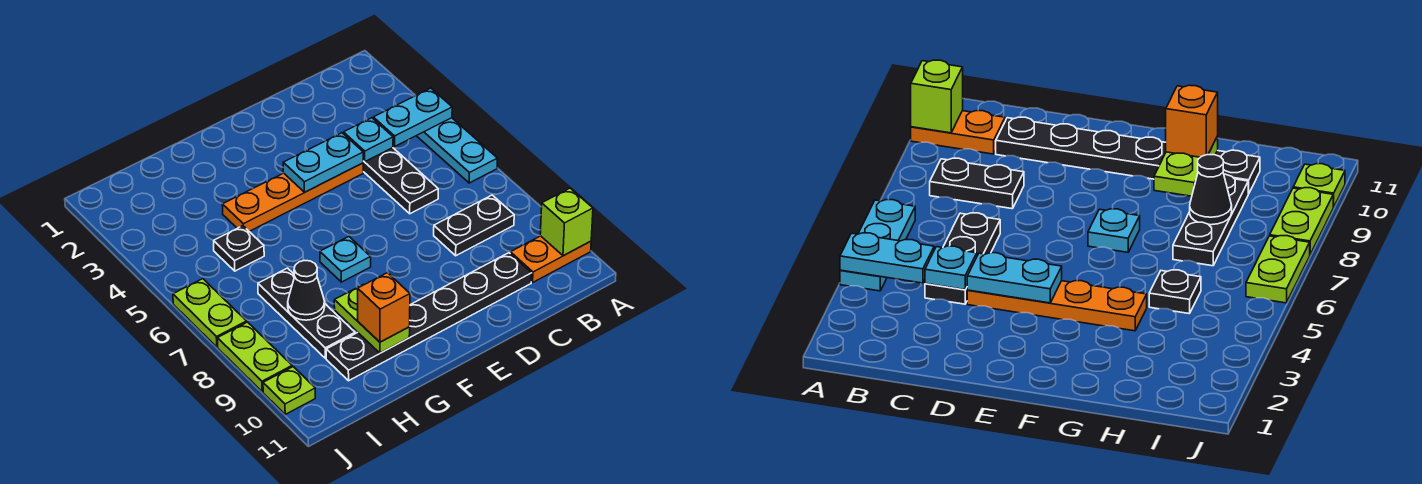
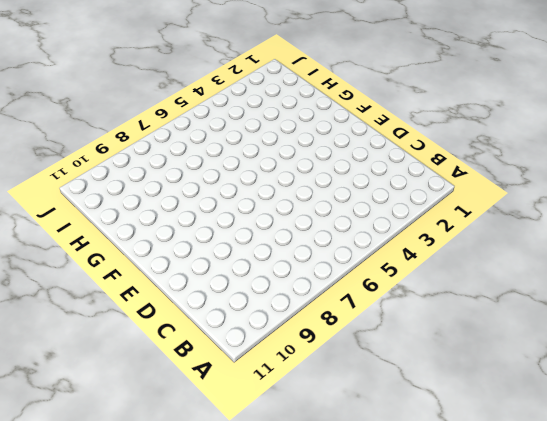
none -> cyan plate A4:A6 level 1
none -> orange plate A10:B10 level 1
none -> black plate B8:C8 level 1

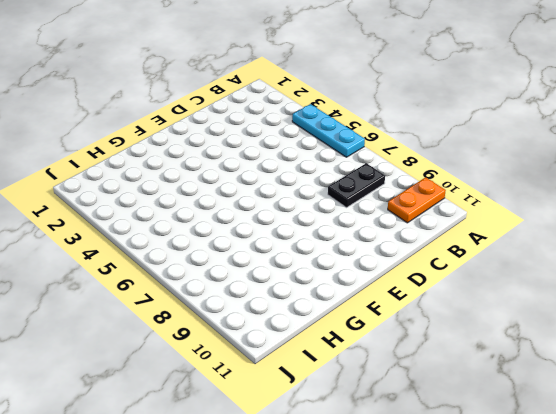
none -> black plate C4:C6 level 1
none -> black plate C10:H10 level 1
none -> orange plate D4:G4 level 1

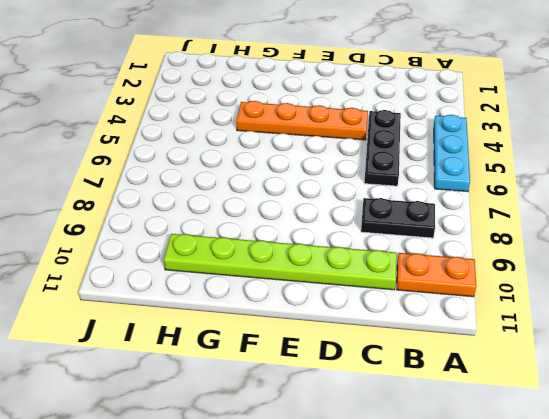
lime plate C10:H10 level 1 -> black plate C10:H10 level 1
none -> cyan plate F7 level 1
none -> black plate H5 level 1
none -> black plate H7:H9 level 1

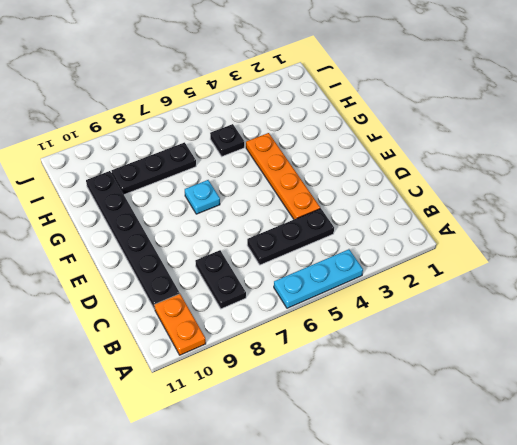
none -> lime plate J6:J7 level 1
none -> lime plate J8:J9 level 1
none -> lime plate J10 level 1

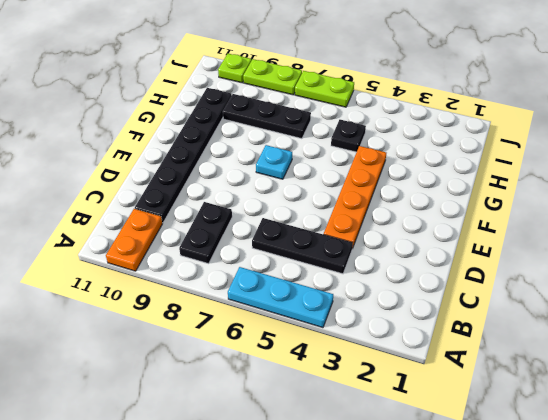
none -> cyan plate A4:B4 level 2
none -> lime brick A10 level 2
none -> cyan plate C4 level 2

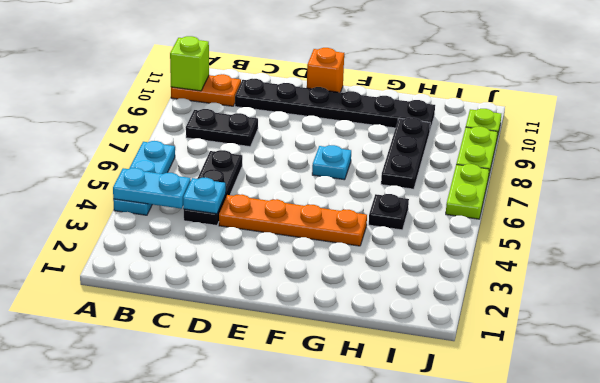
orange brick E11 level 1 -> orange brick G10 level 3
none -> cyan plate D4:E4 level 2
none -> lime plate G9:G10 level 2
none -> black cone H8 level 2

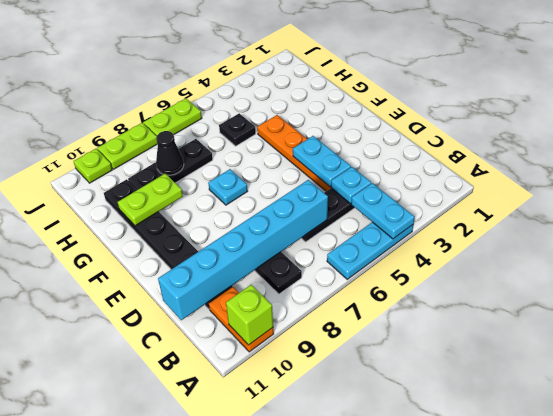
cyan brick C6:C11 level 2 -> none
none -> orange brick G10 level 3

